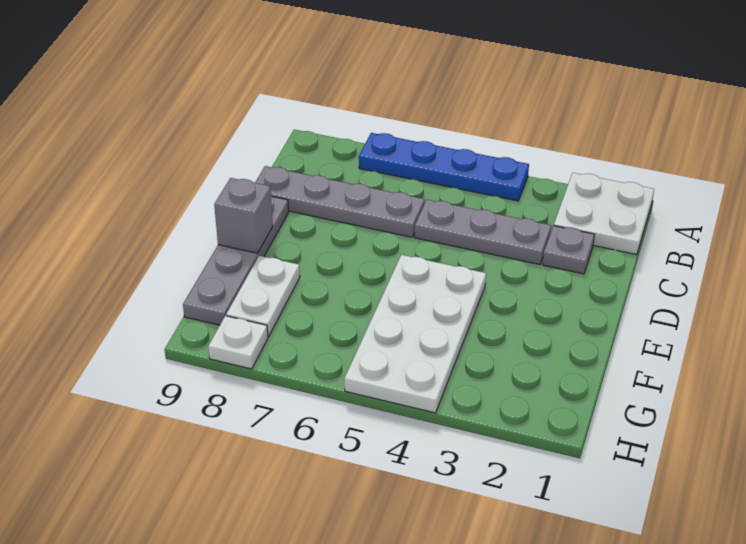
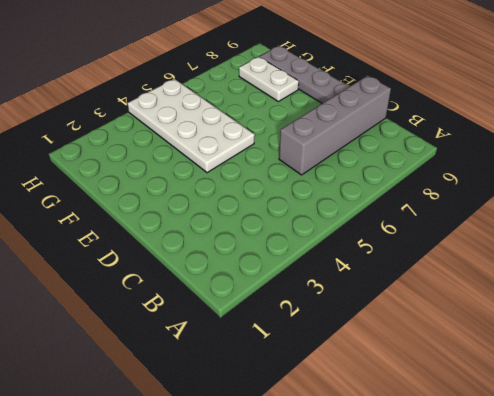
grey brick C6:C9 level 1 -> grey plate C6:C9 level 1
none -> white plate A1:B2 level 1
none -> blue plate A4:A7 level 1

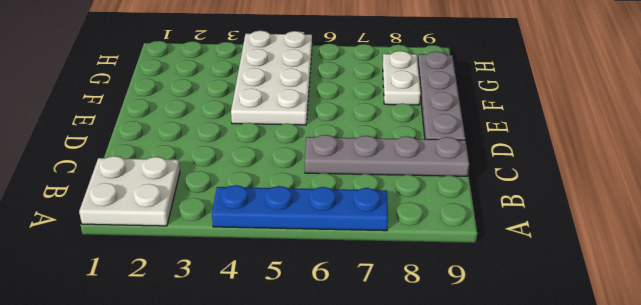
none -> grey plate C2 level 1
none -> grey plate C3:C5 level 1

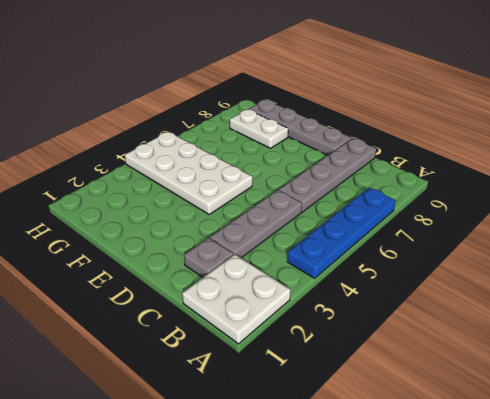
none -> white plate H8 level 1
none -> grey brick E9 level 2

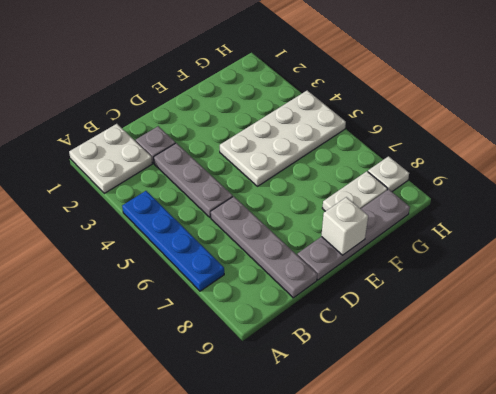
white brick E9 level 2 -> grey brick E9 level 2

